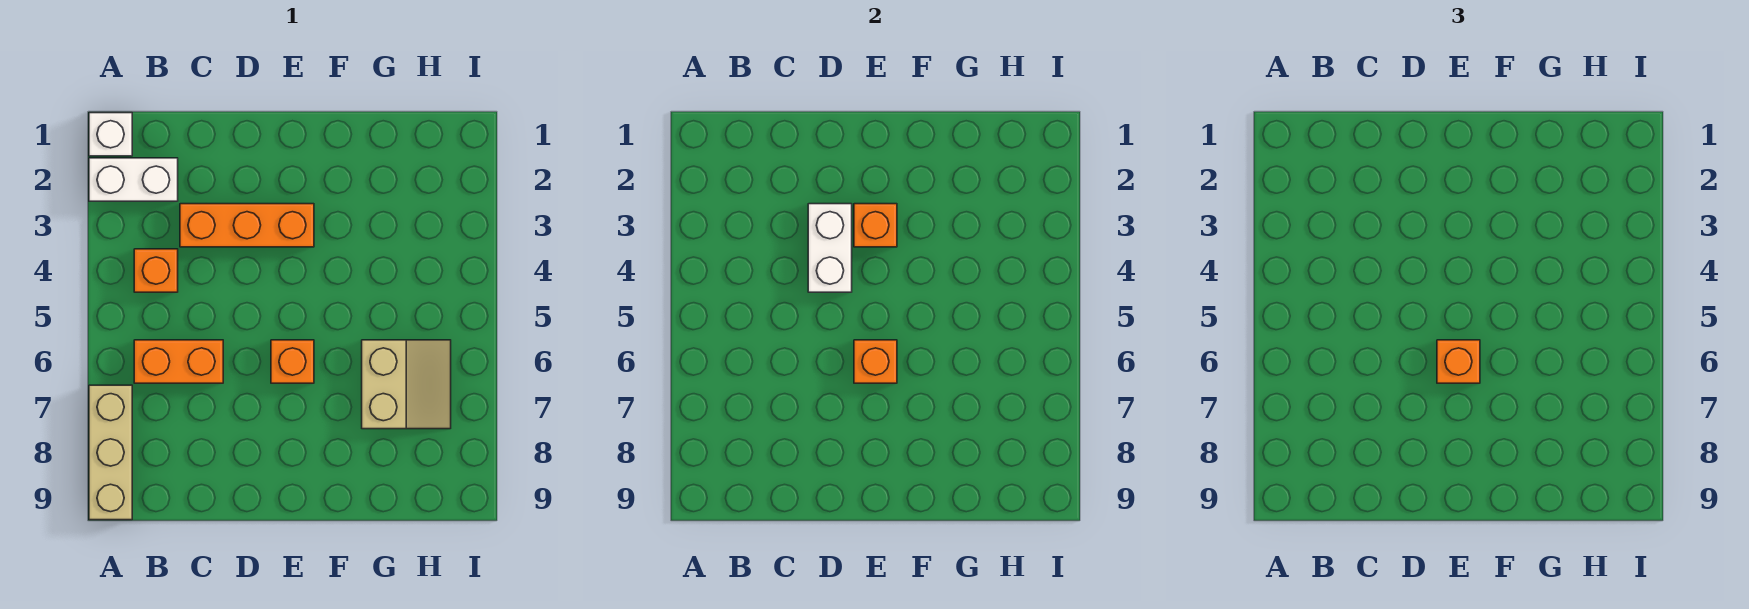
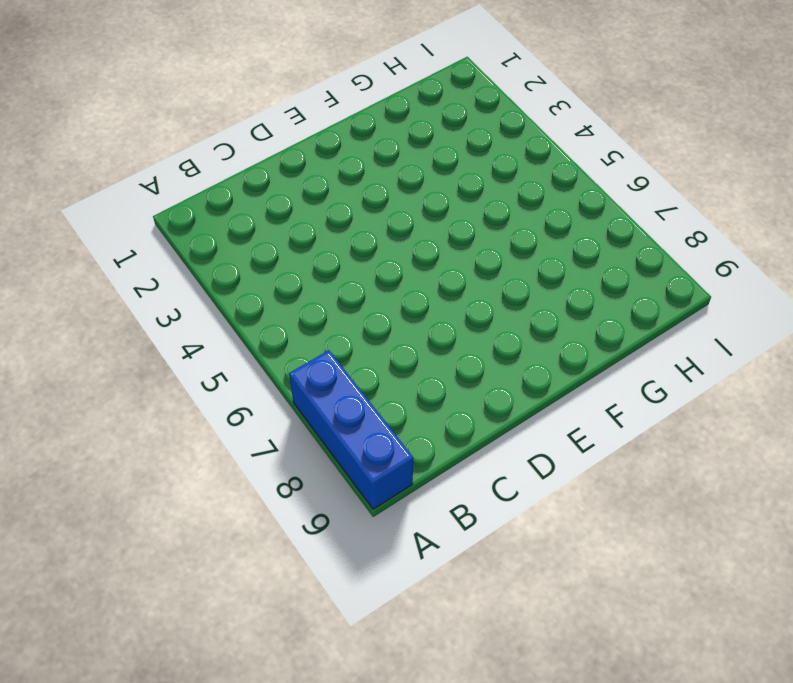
blue brick A7:A9 level 1 -> tan brick A7:A9 level 1
none -> white brick A1 level 1
none -> white brick A2:B2 level 1
none -> orange brick B4 level 1

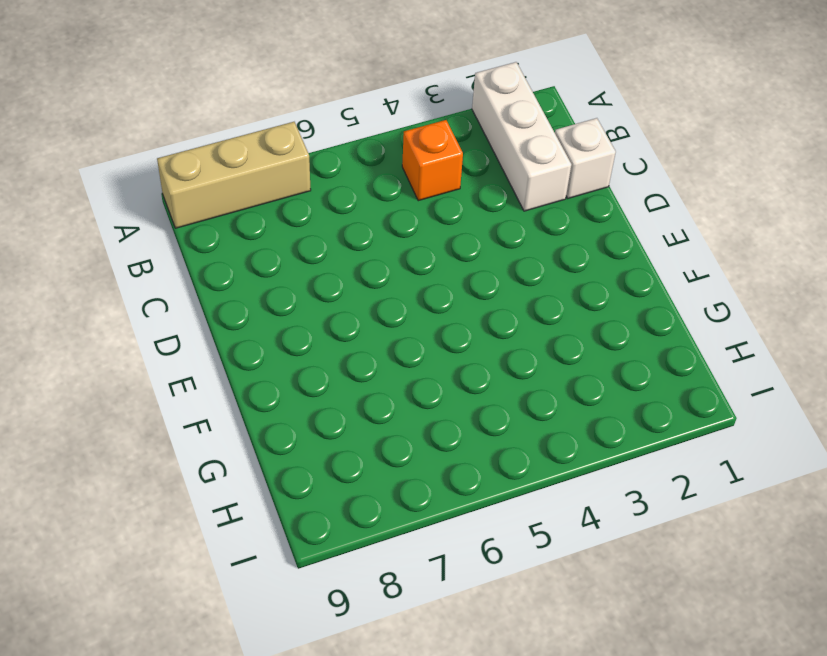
white brick A2:C2 level 1 -> white brick A2:B2 level 1
white brick C1 level 1 -> white brick A1 level 1
none -> orange brick B6:C6 level 1
none -> orange brick C3:E3 level 1
none -> orange brick E6 level 1

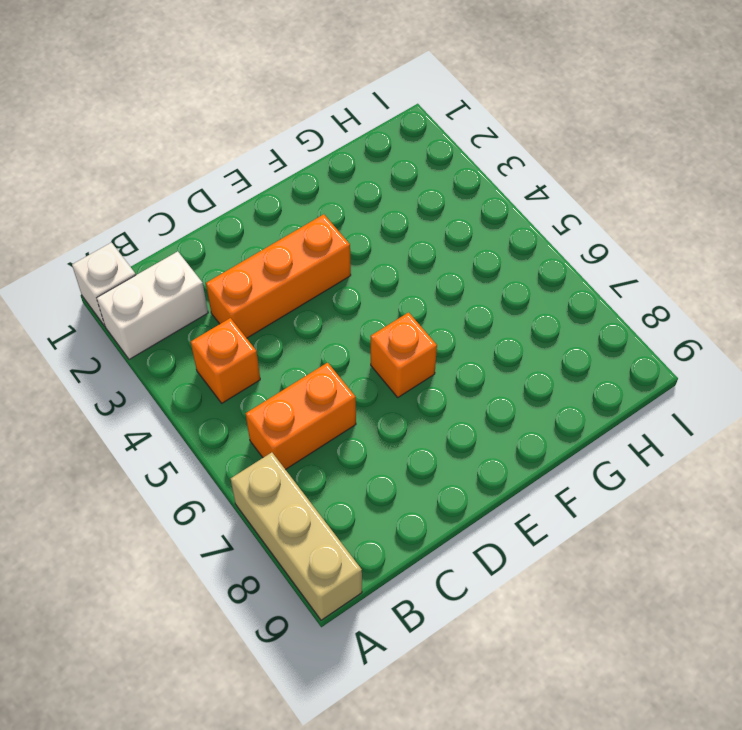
none -> tan slope G6:H7 level 1 top G
none -> white brick D3:D4 level 2
none -> orange brick E3 level 2

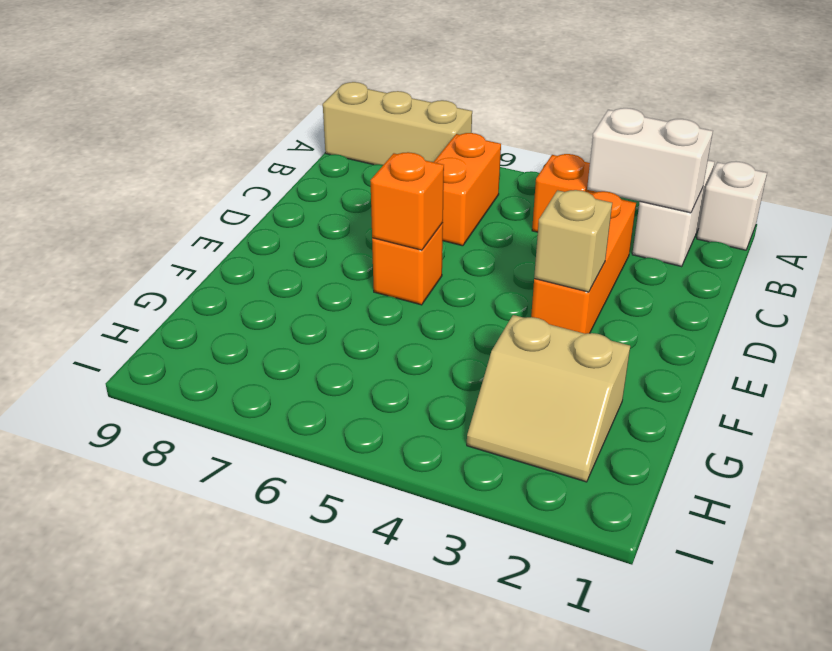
white brick B2:B3 level 2 -> white brick D3:D4 level 2
tan brick E3 level 2 -> orange brick E3 level 2
tan slope G2:H3 level 1 top G -> tan slope G6:H7 level 1 top G
none -> orange brick E6 level 3

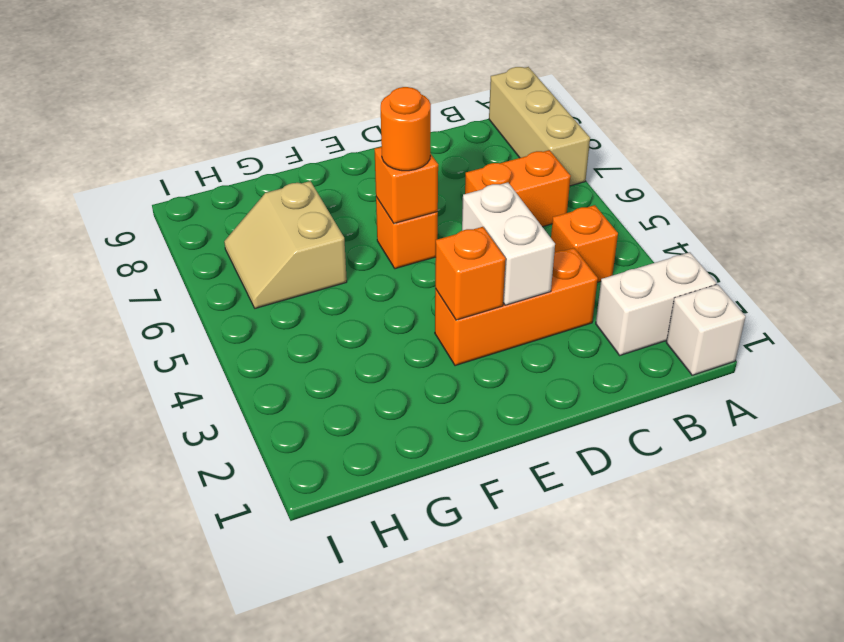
orange round brick E6 level 3 -> orange brick E6 level 3

